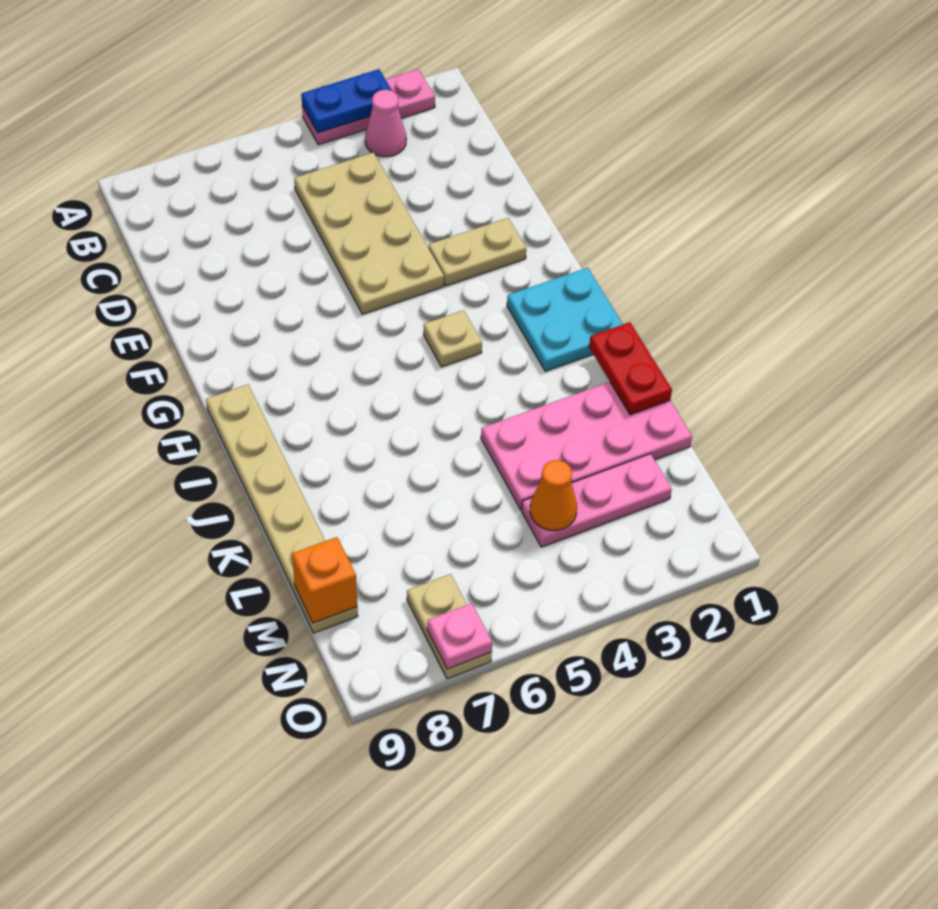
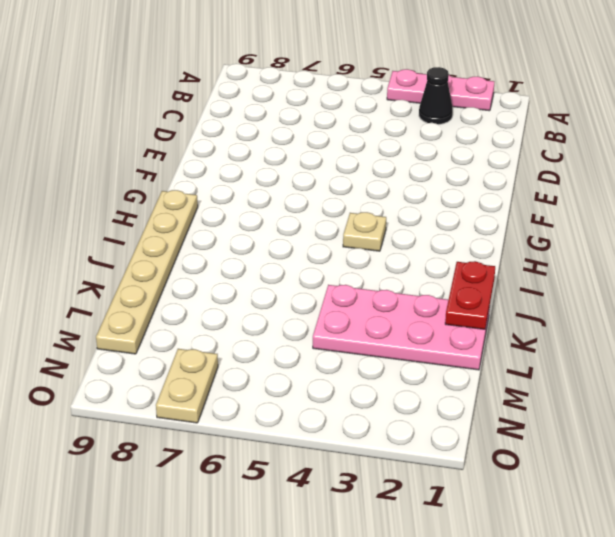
black cone B3 level 1 -> pink cone B3 level 1
none -> tan plate C4:F5 level 1
none -> tan plate F2:F3 level 1
none -> cyan plate H1:I2 level 1

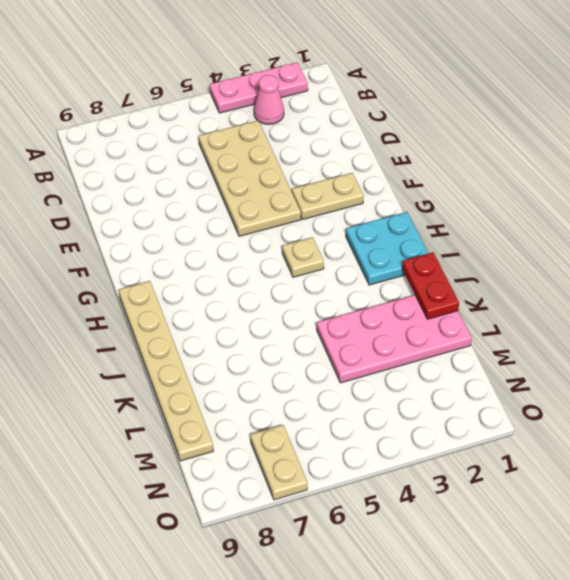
none -> pink plate M2:M4 level 1
none -> blue plate A3:A4 level 2
none -> orange cone M4 level 2

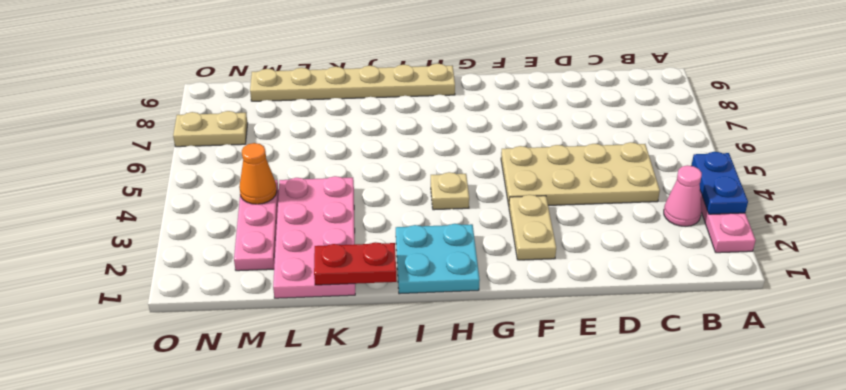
none -> orange brick M9 level 2
none -> pink plate O7 level 2

